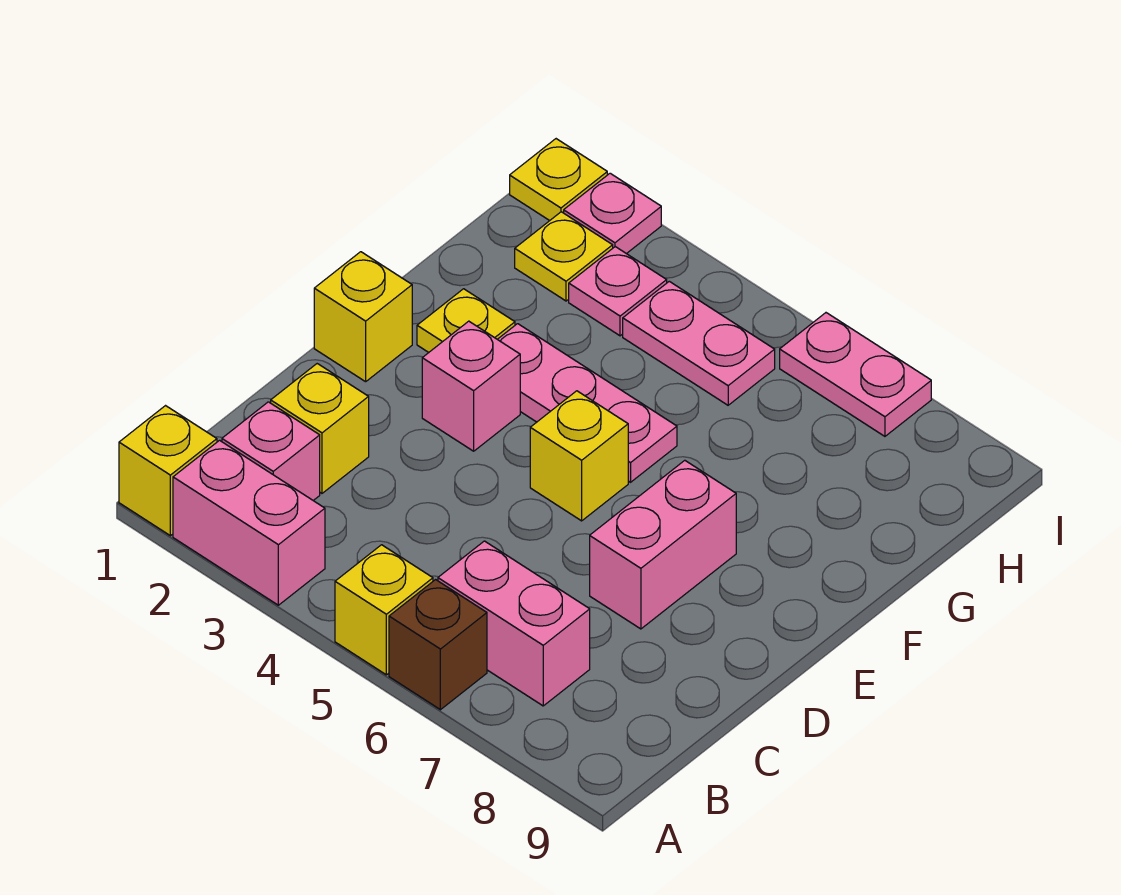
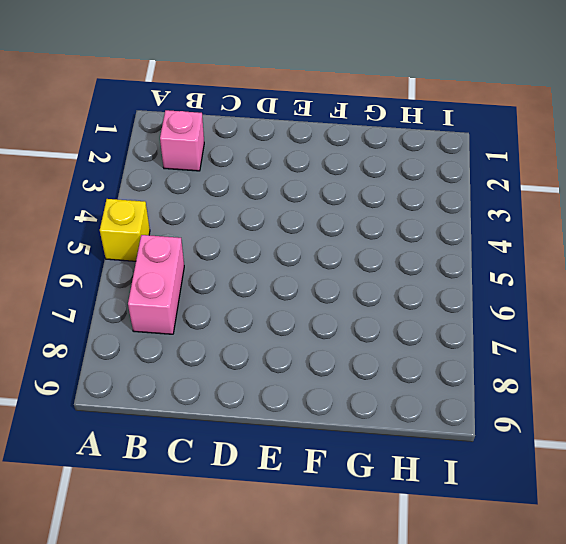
none -> yellow brick A1 level 1
none -> pink brick A2:A3 level 1
none -> brown brick A6 level 1

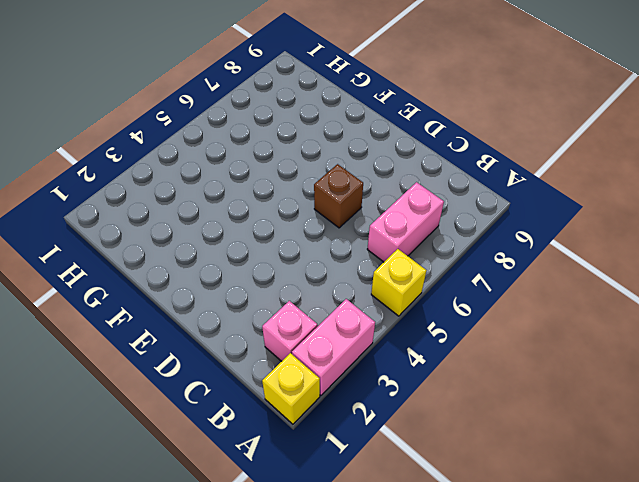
brown brick D6 level 1 -> brown brick A6 level 1
none -> yellow brick C2 level 1
none -> pink brick D7:E7 level 1
none -> yellow brick E1 level 1

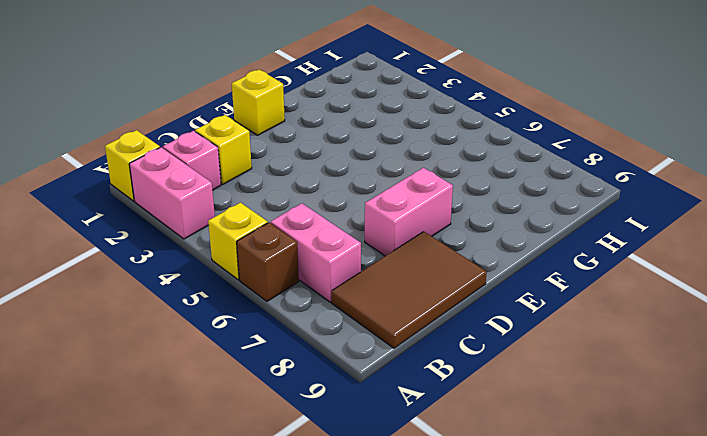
brown tile B8:D9 level 1 -> none
none -> pink brick E3 level 1
none -> yellow brick E5 level 1
none -> yellow plate F2 level 1

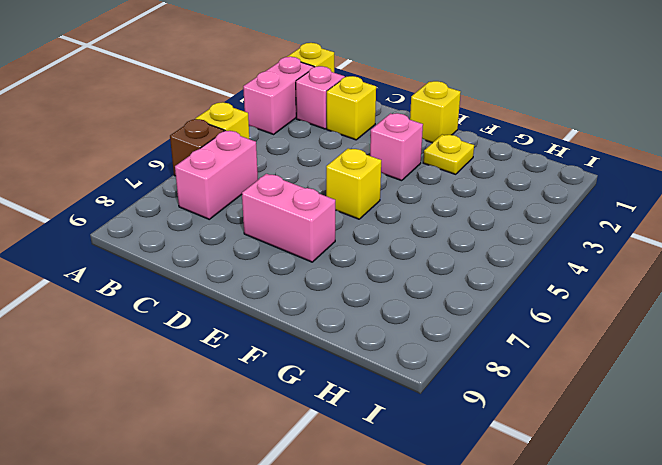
none -> pink plate F3:F5 level 1
none -> yellow plate H2 level 1
none -> pink plate H3 level 1

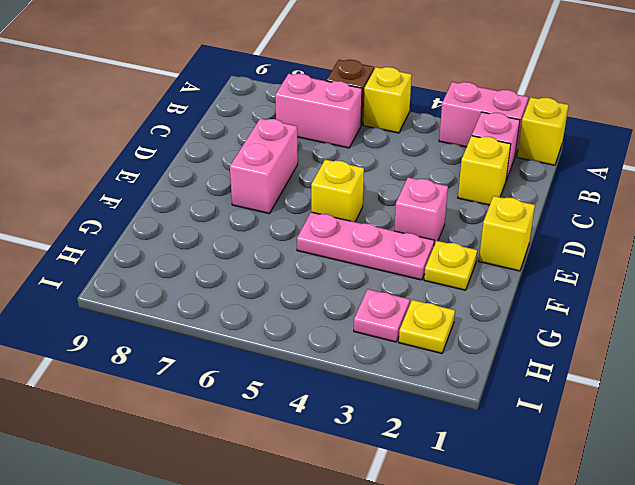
none -> pink plate H4:H5 level 1
none -> yellow plate I1 level 1
none -> pink plate I2 level 1

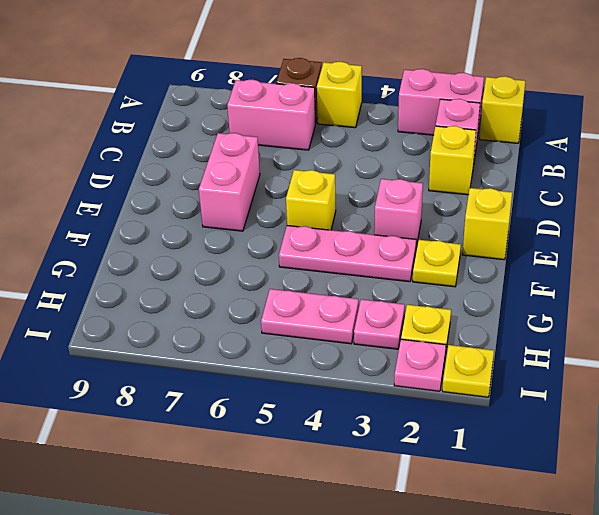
none -> pink plate I6:I7 level 1

